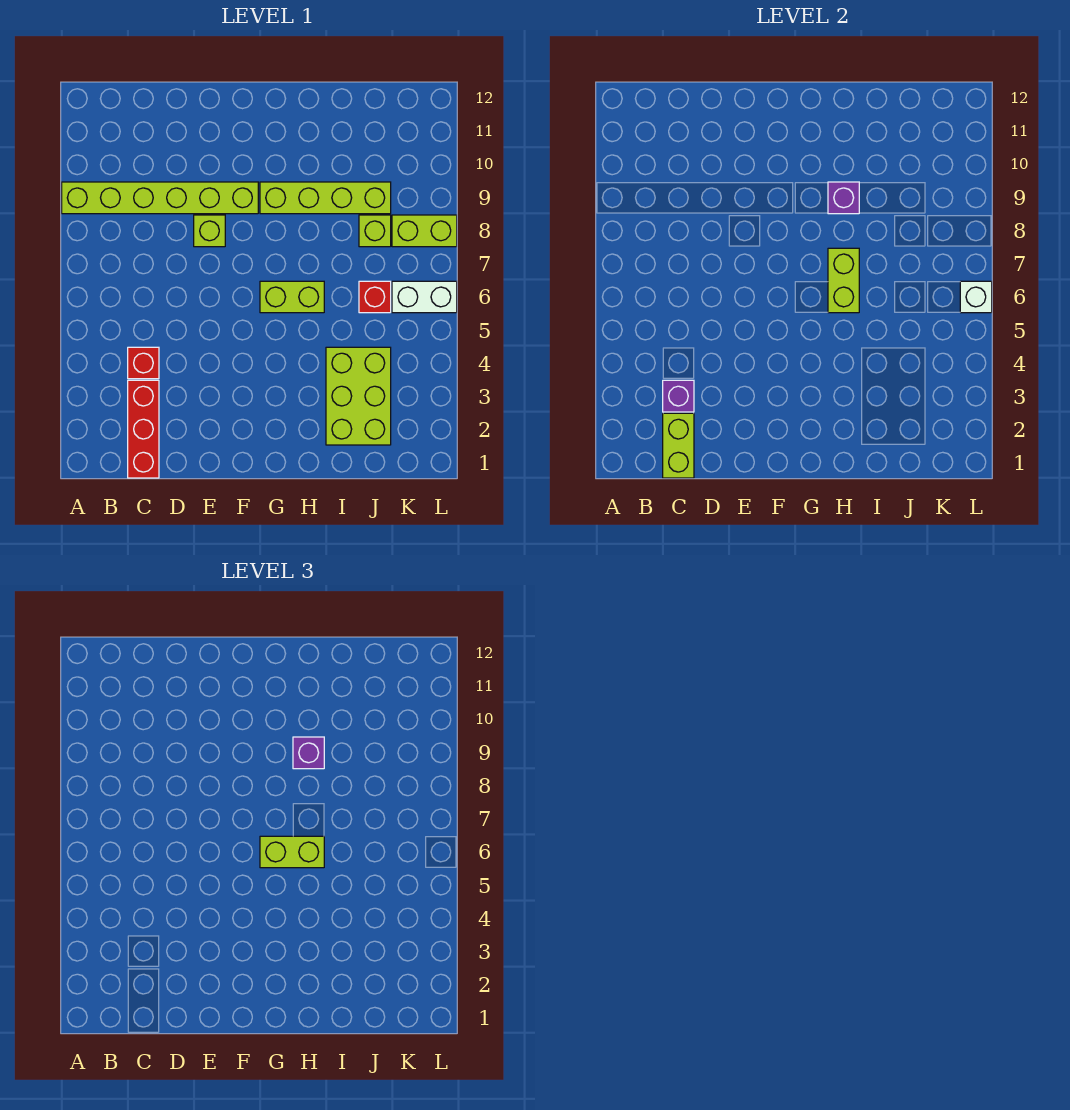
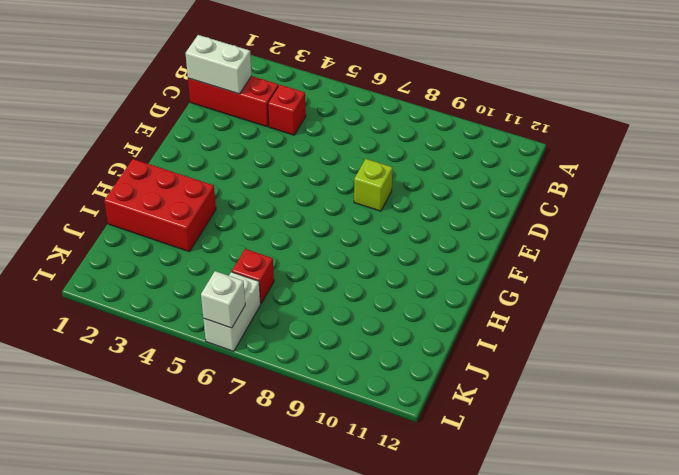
white brick C1:C2 level 2 -> lime brick C1:C2 level 2
red brick H1:I3 level 1 -> lime brick I2:J4 level 1
none -> lime brick A9:F9 level 1
none -> lime brick G6:H6 level 1
none -> lime brick G9:J9 level 1

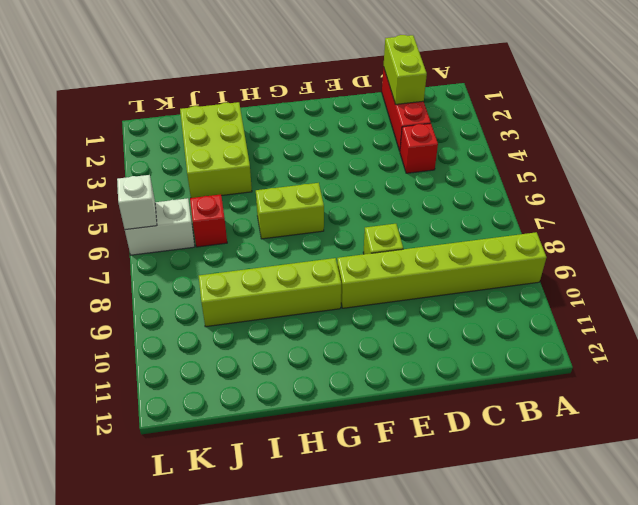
none -> lime brick J8 level 1
none -> lime brick K8:L8 level 1
none -> purple brick C3 level 2

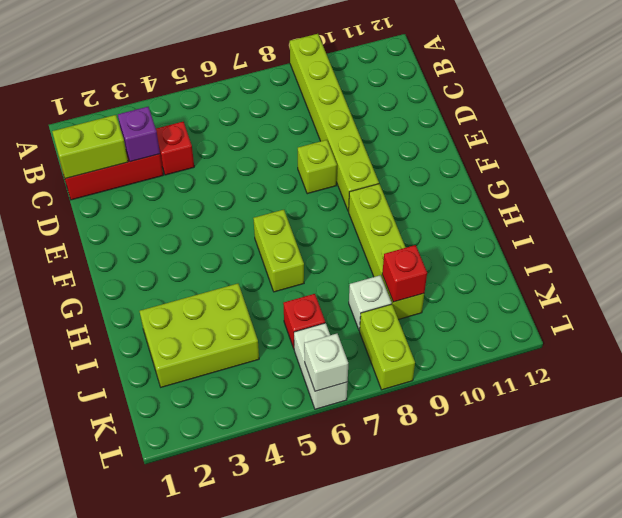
white brick J8 level 1 -> lime brick J8 level 1
red brick J9 level 2 -> none
none -> lime brick H6:H7 level 2
none -> purple brick H9 level 2
none -> lime brick G6:H6 level 3

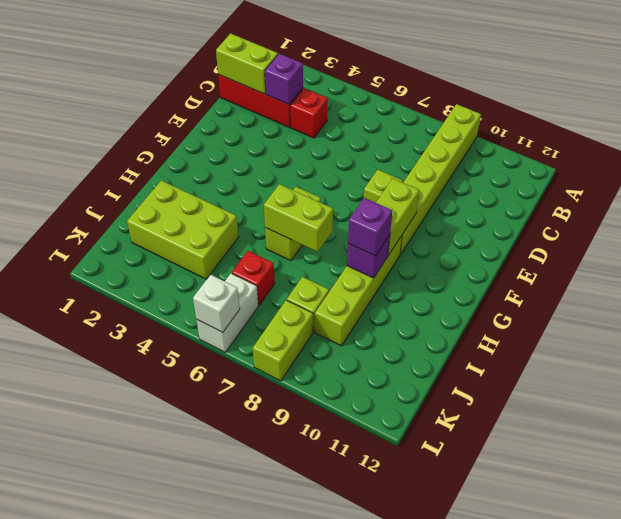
lime brick F9:G9 level 2 -> lime brick G6:H6 level 3

